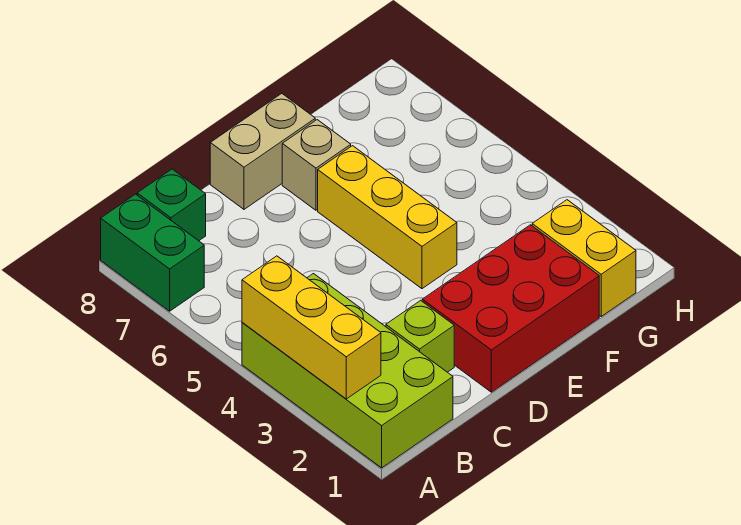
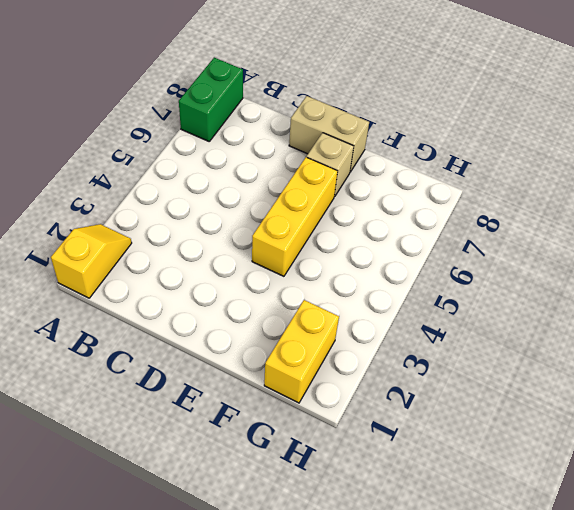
yellow slope A1:A2 level 1 top 1 -> lime brick A1:B4 level 1
none -> green brick B8 level 1
none -> lime brick C2 level 1

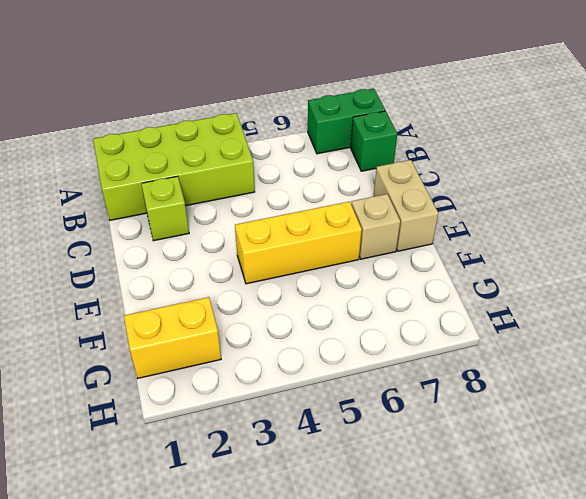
none -> red brick D1:F2 level 1
none -> yellow brick A2:A4 level 2

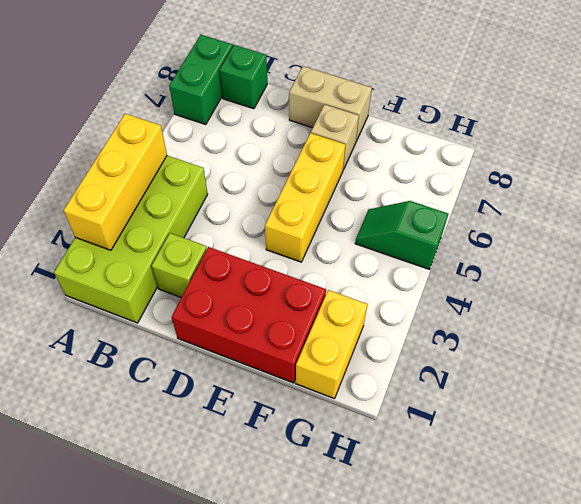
green slope G5:H5 level 1 top H -> none

